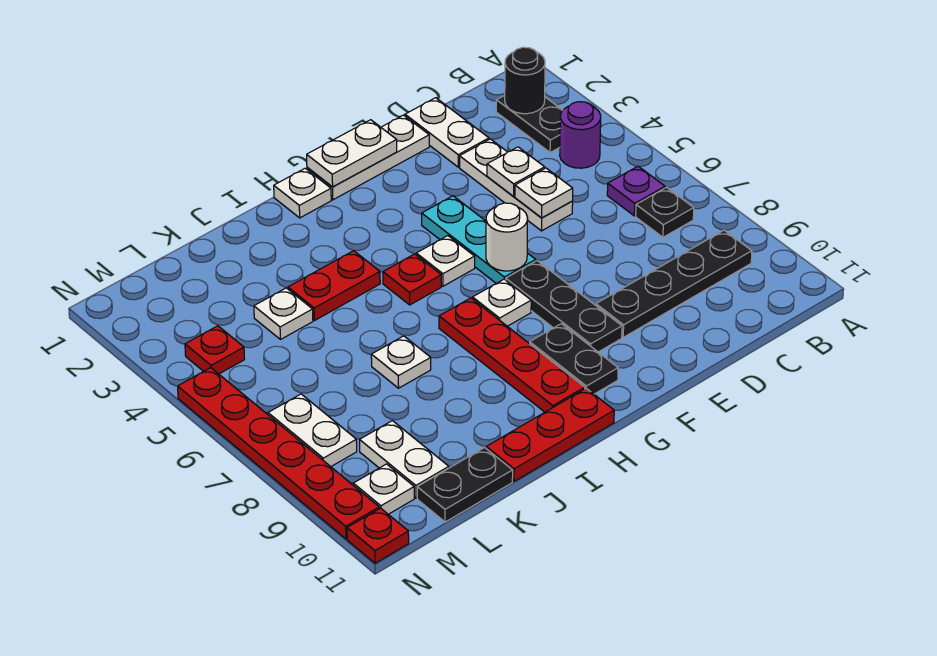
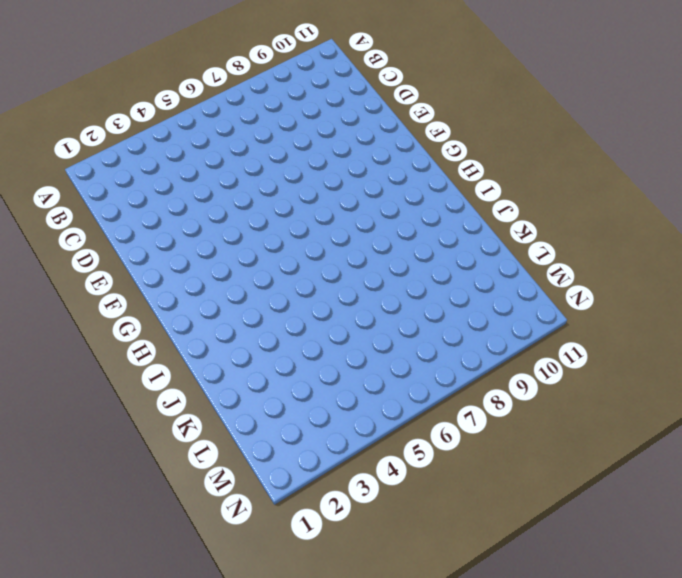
none -> black plate B2:B3 level 1
none -> purple round brick B4 level 1
none -> purple plate B6 level 1
none -> black plate B7 level 1

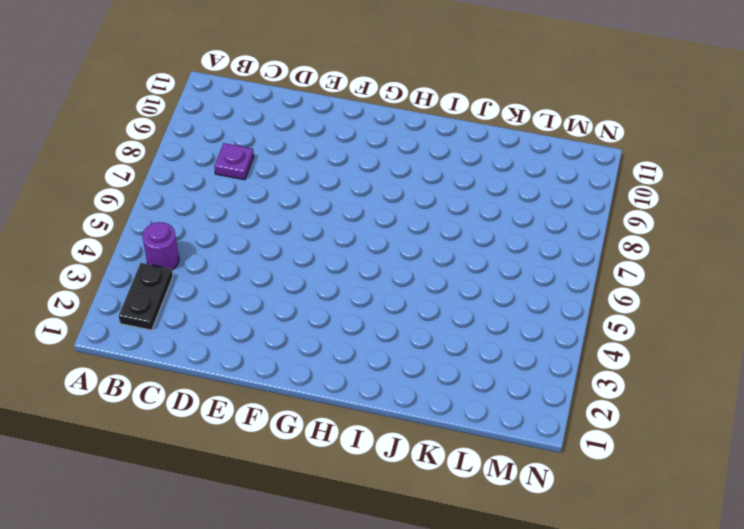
purple plate C8 level 1 -> purple plate B6 level 1
none -> black plate B7 level 1
none -> black plate B9:E9 level 1
none -> white plate D1:D2 level 1
none -> white plate D3:D5 level 1

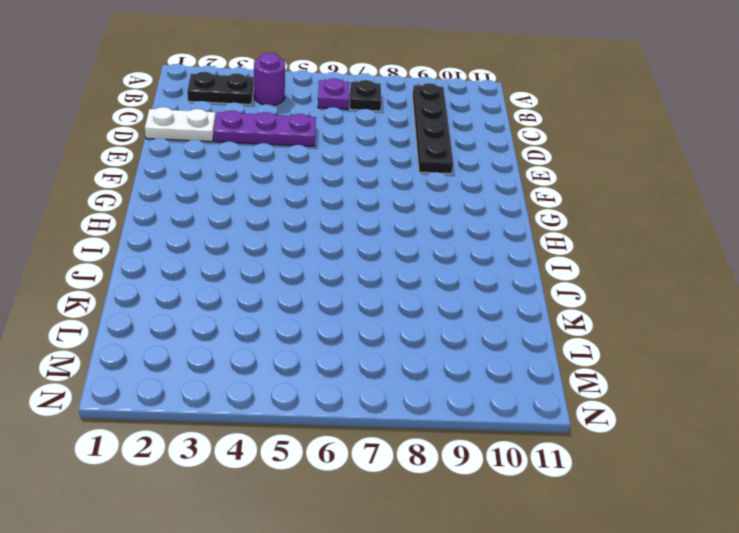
purple plate D3:D5 level 1 -> white plate D3:D5 level 1
none -> white plate E1:G1 level 1
none -> cyan plate F4:F6 level 1
none -> black plate F7:F9 level 1
none -> white plate G5 level 1

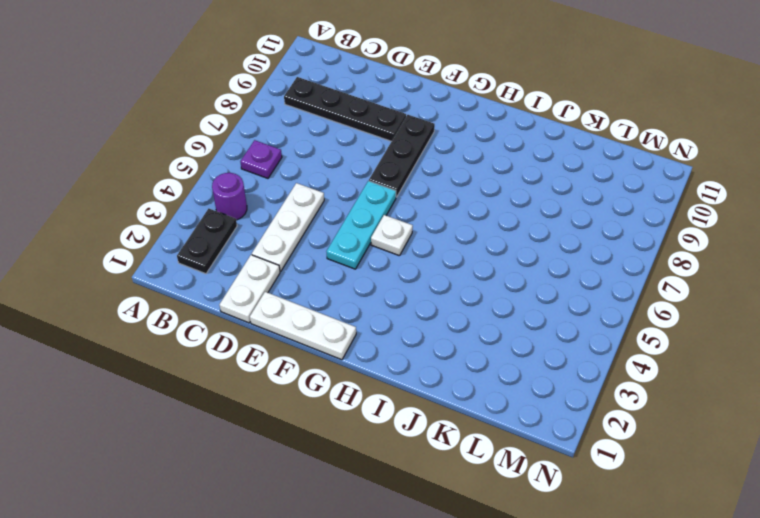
none -> black plate B7 level 1
none -> white plate G7 level 1
none -> black plate G9:G10 level 1
none -> white plate H1 level 1

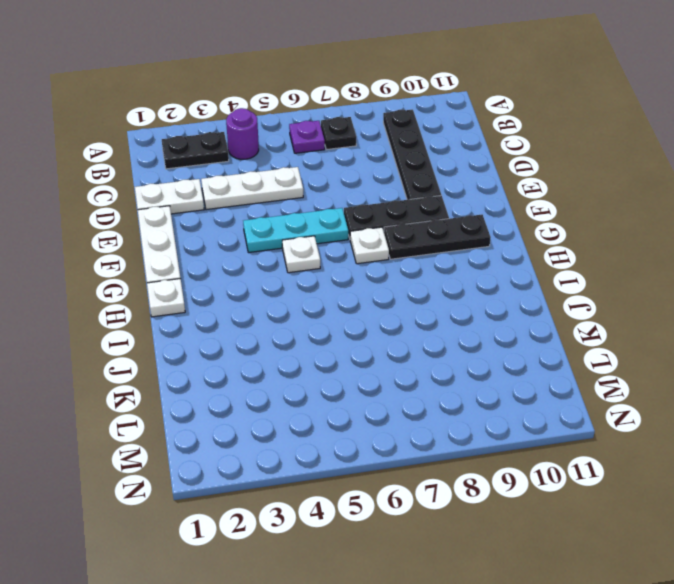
black plate G8:G10 level 1 -> black plate G9:G10 level 1
none -> red plate H5 level 1
none -> red plate H7:H10 level 1
none -> red plate H11:J11 level 1
none -> red plate I4:J4 level 1

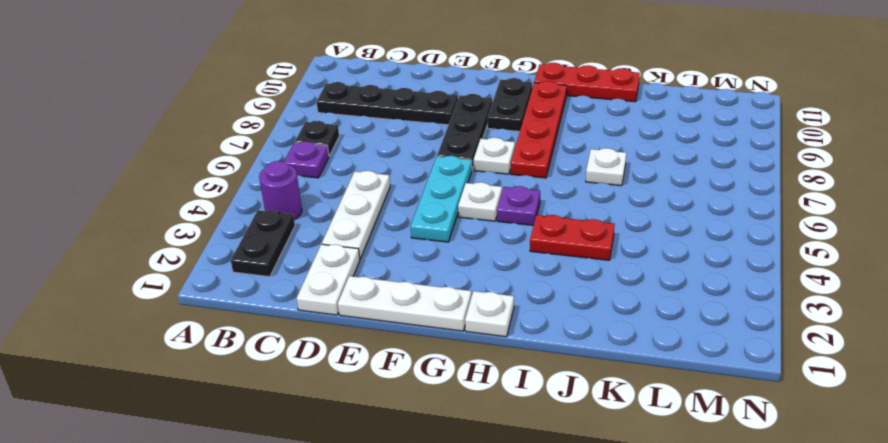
purple plate H5 level 1 -> red plate H5 level 1
none -> white plate K4 level 1
none -> black plate K11:L11 level 1
none -> white plate L9:L10 level 1
none -> red plate M4 level 1

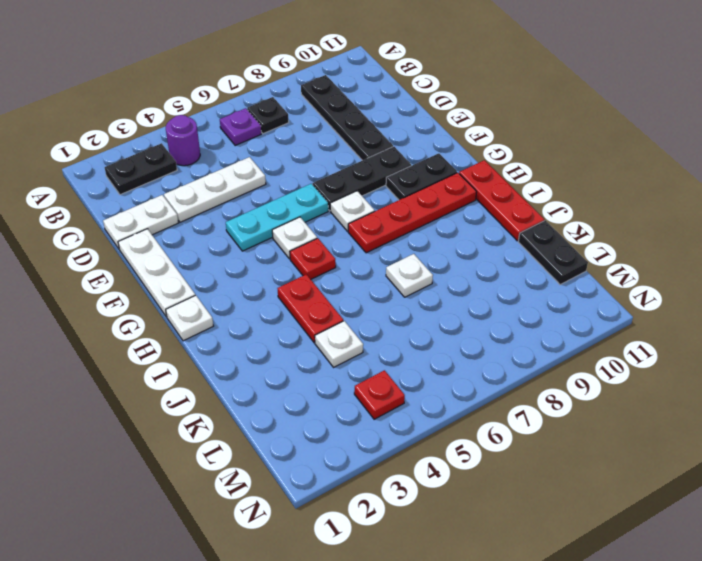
none -> white plate L9:L10 level 1
none -> white plate M7:M8 level 1
none -> white plate M10 level 1
none -> red plate N5:N10 level 1

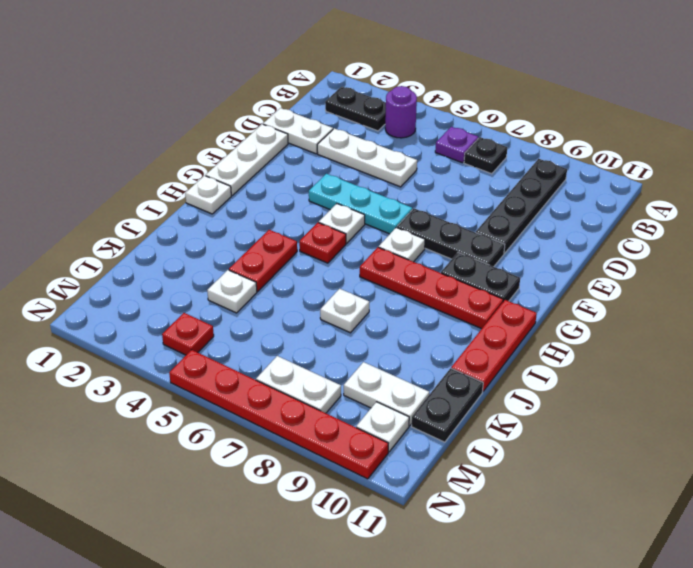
none -> red plate N11 level 1
none -> black round brick B2 level 2
none -> white plate D4 level 2
none -> white plate D5 level 2

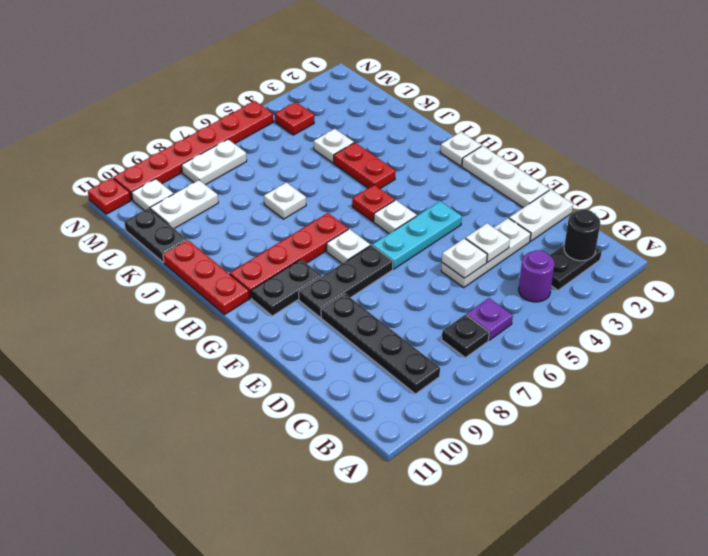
none -> white plate F1:G1 level 2
none -> white round brick F6 level 2

